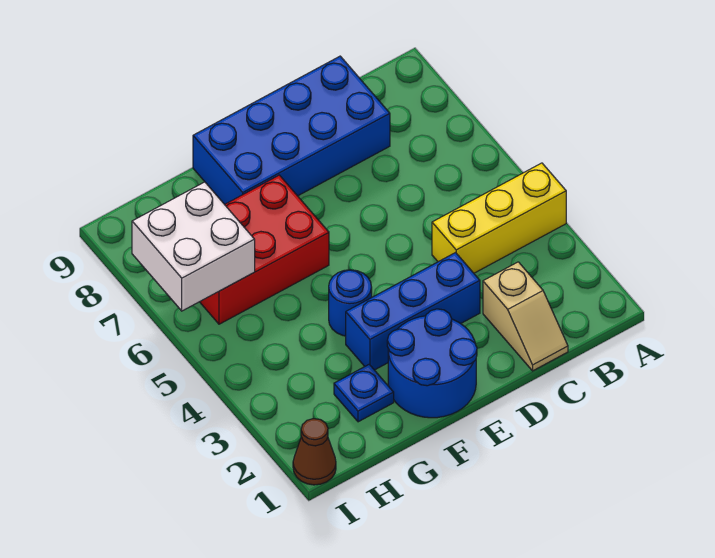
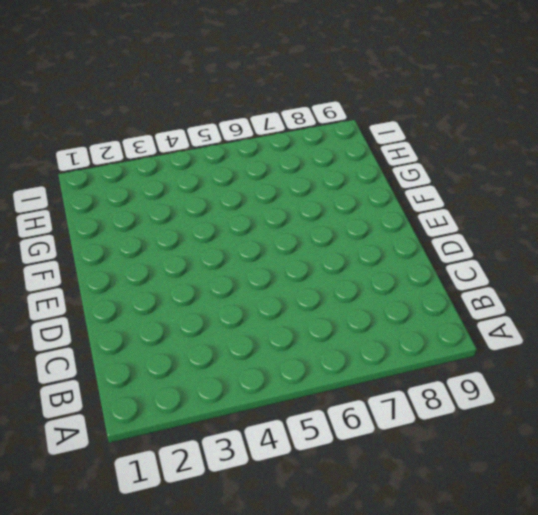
none -> yellow brick A4:C4 level 1
none -> tan slope C1:C2 level 1 top 2

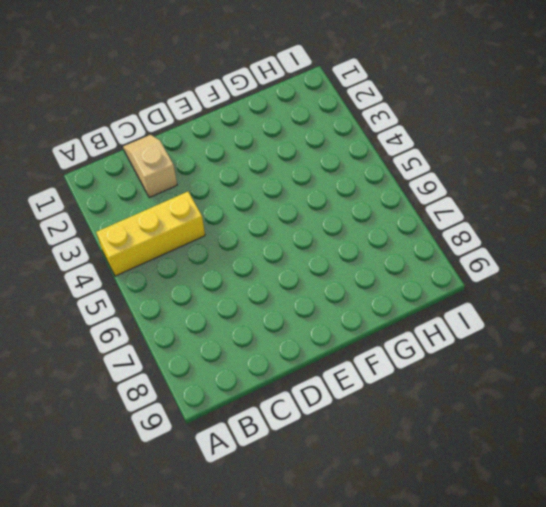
none -> blue brick C8:F9 level 1
none -> blue brick D3:F3 level 1

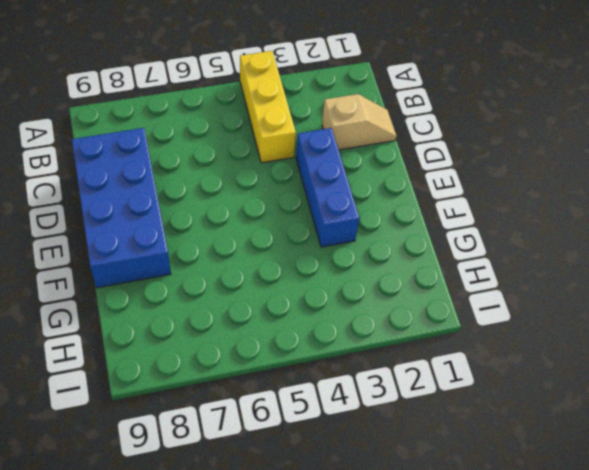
none -> blue round brick E1:F2 level 1
none -> blue round brick F4 level 1

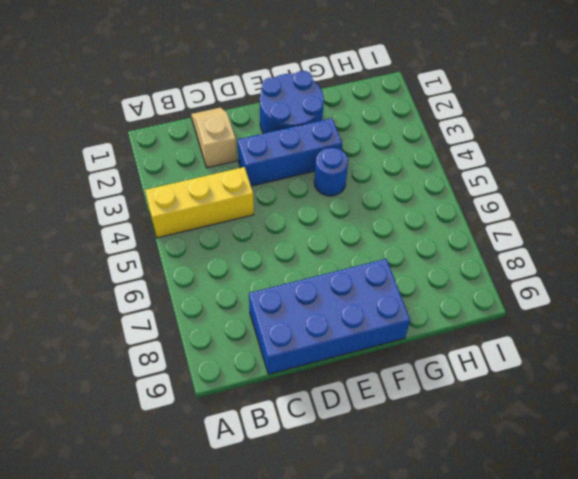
none -> red brick F6:H7 level 1
none -> blue plate G2 level 1

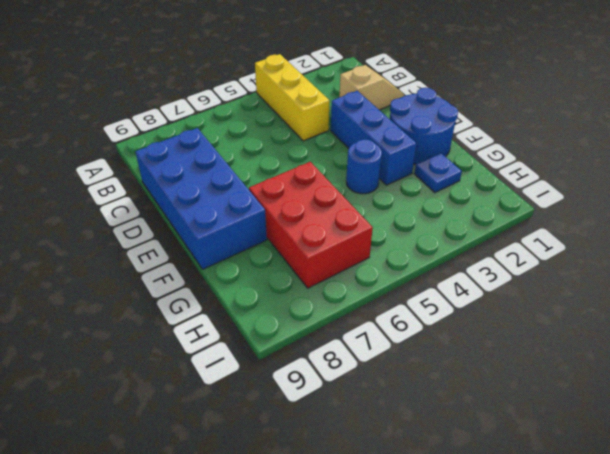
none -> brown cone I1 level 1
none -> white brick H6:I7 level 2

